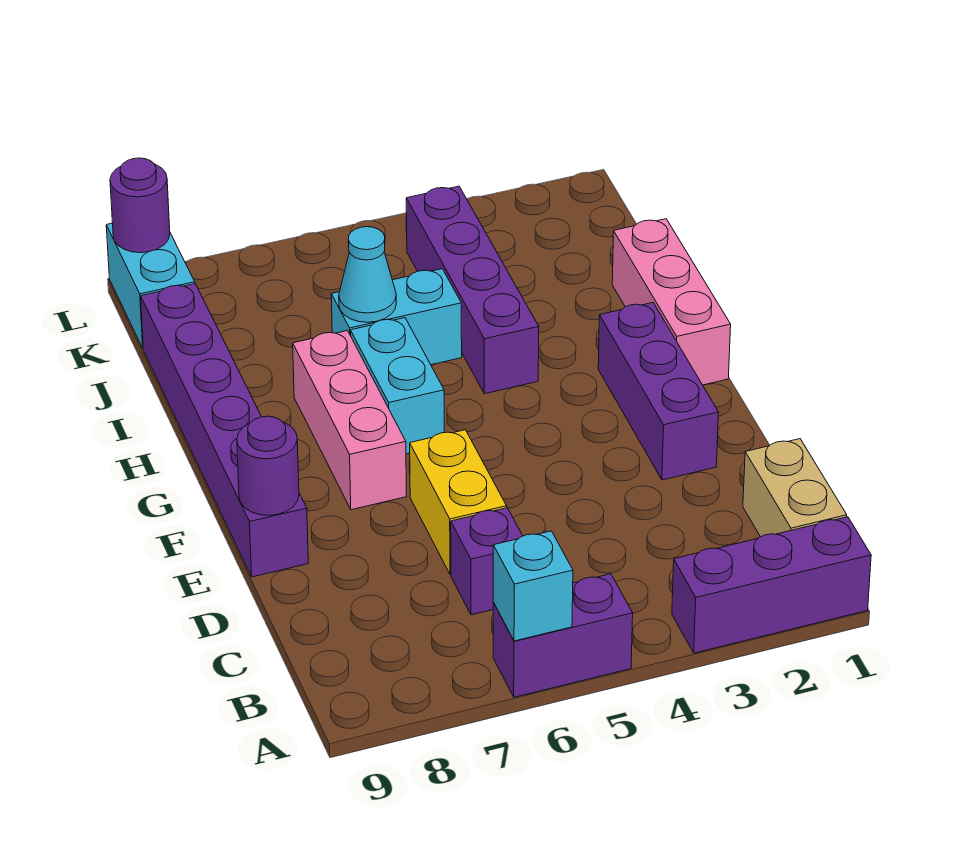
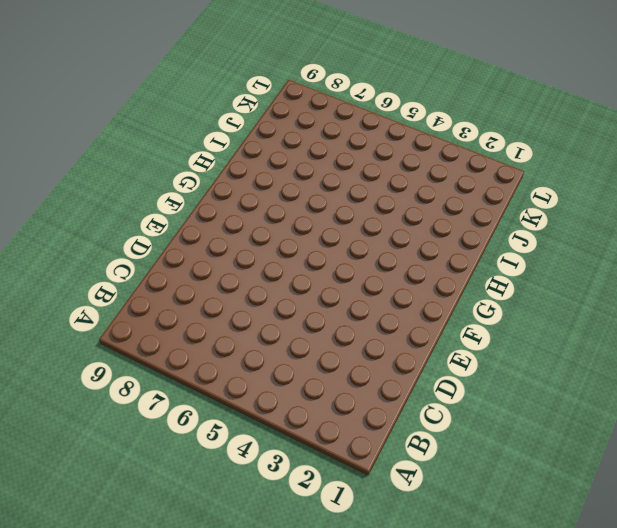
none -> purple brick A1:A3 level 1
none -> purple brick A5:A6 level 1
none -> tan brick B1:C1 level 1

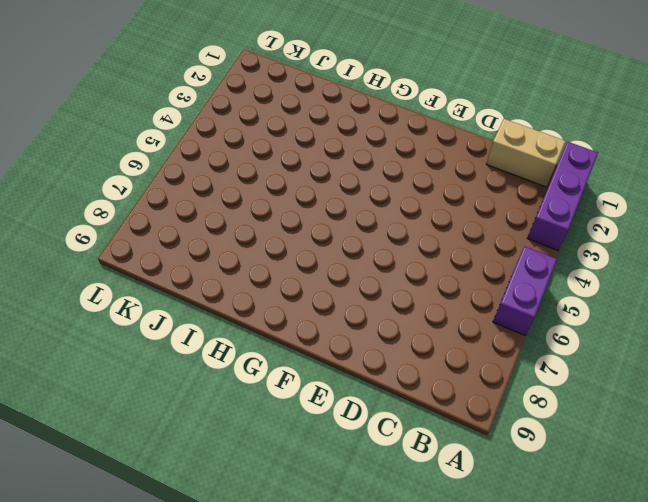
none -> purple brick C6 level 1
none -> yellow brick D6:E6 level 1
none -> purple brick E2:G2 level 1

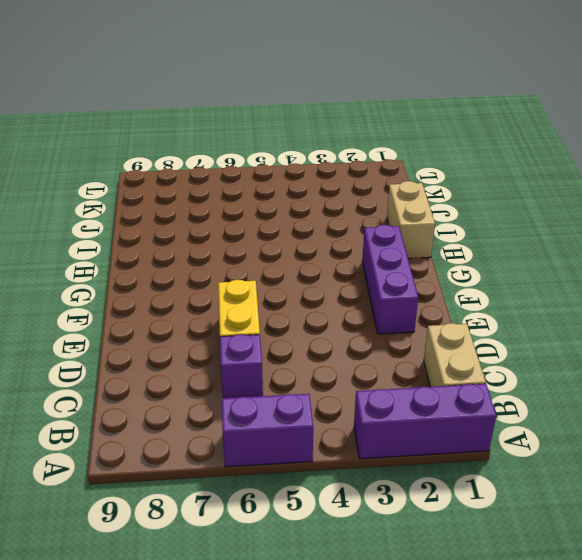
tan brick H1:I1 level 1 -> pink brick G1:I1 level 1
none -> purple brick E9:J9 level 1
none -> pink brick F7:H7 level 1
none -> cyan brick G6:H6 level 1

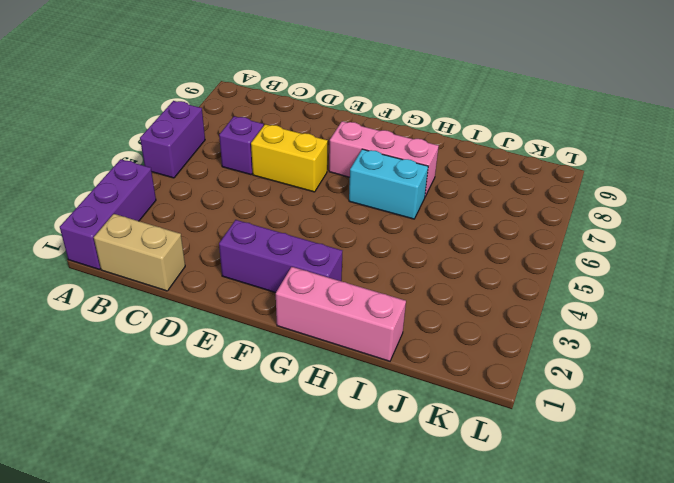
none -> purple brick E9:J9 level 1
none -> purple brick H4:K4 level 1
none -> cyan brick I5:I6 level 1

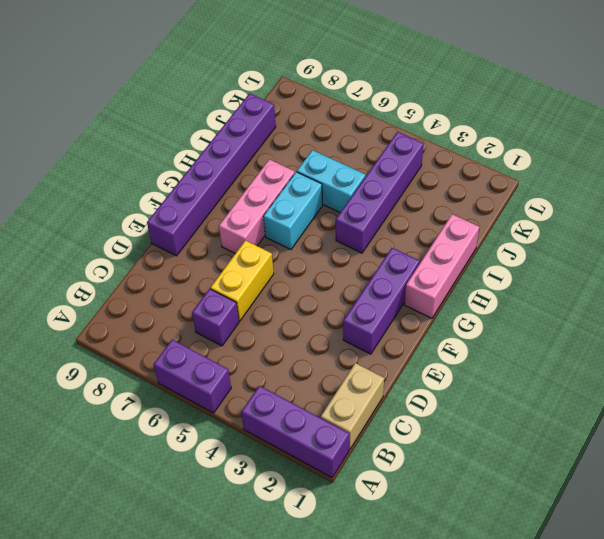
none -> cyan brick K9:L9 level 1
none -> cyan brick A6 level 2
none -> purple round brick E9 level 2

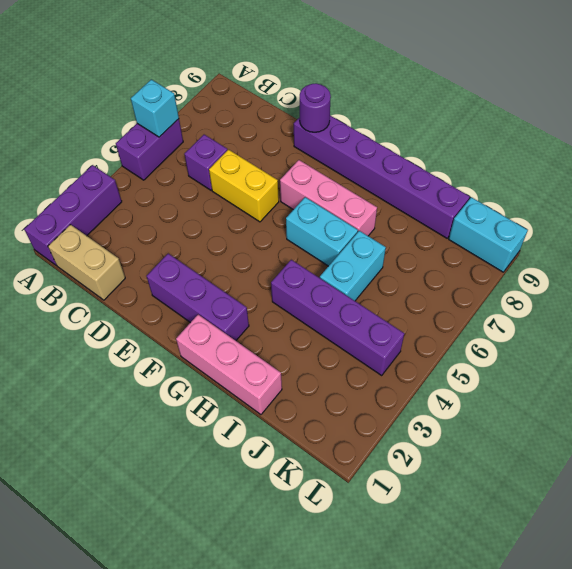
none -> cyan cone I6 level 2
none -> purple round brick L9 level 2

